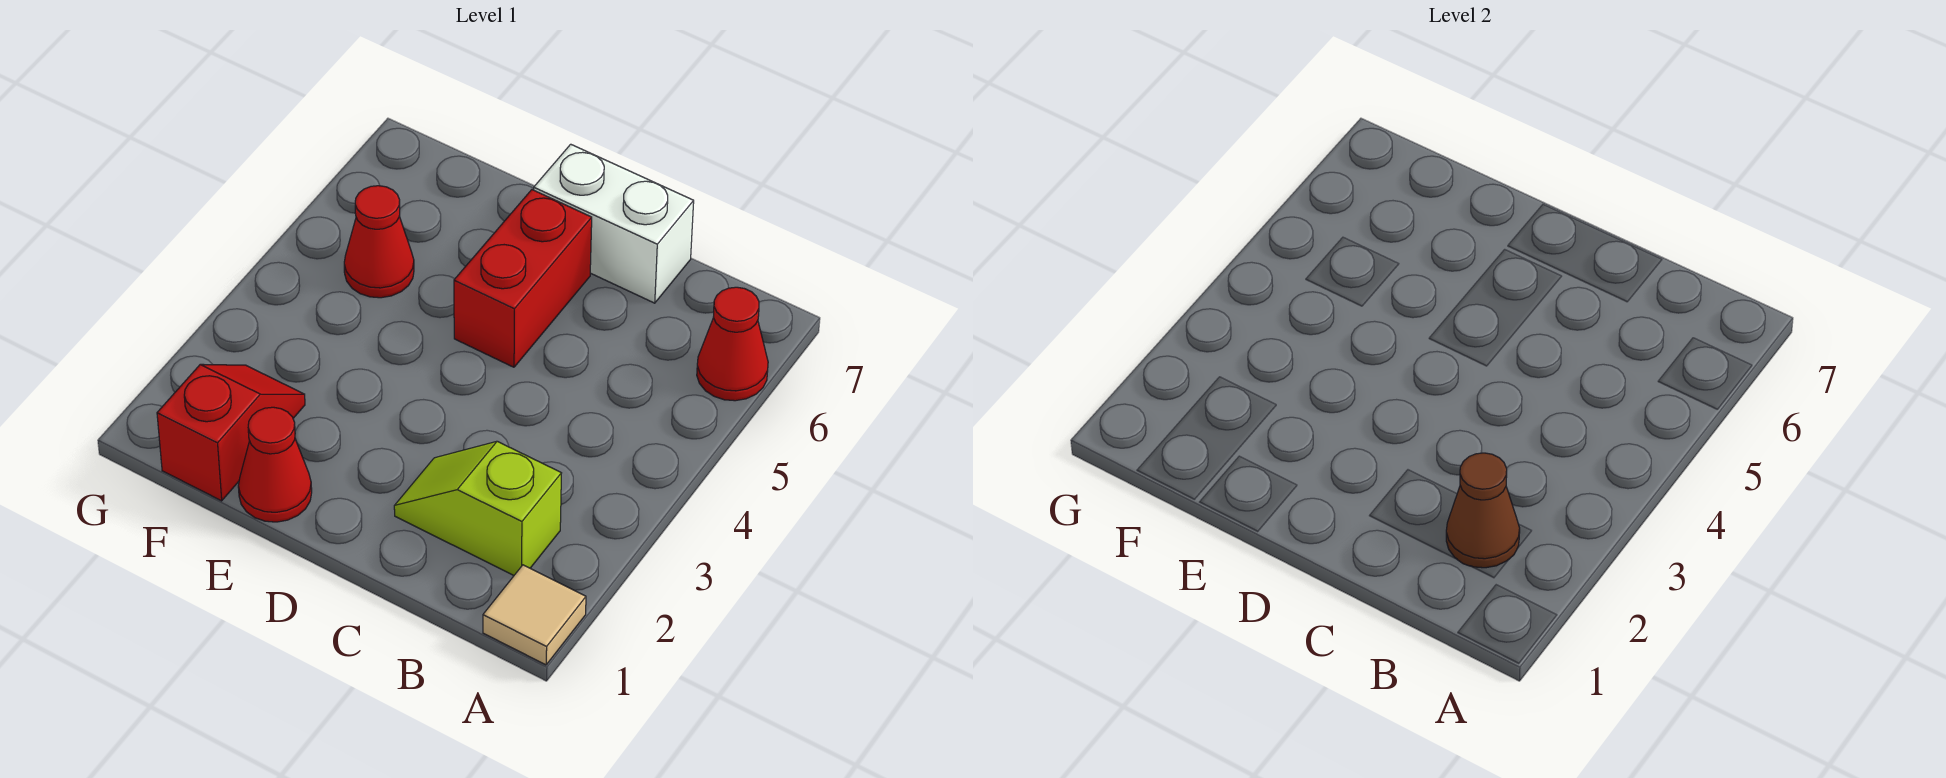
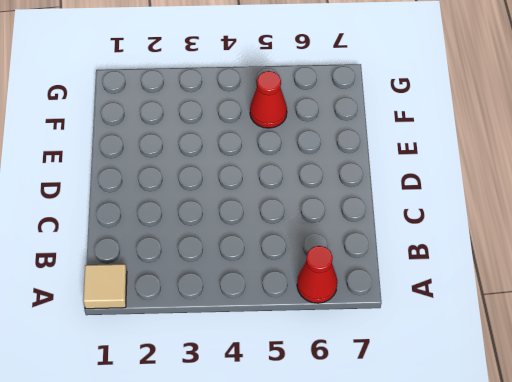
none -> lime slope B2:C2 level 1 top B
none -> white brick C7:D7 level 1

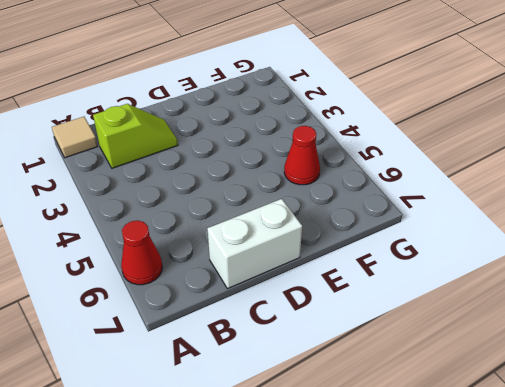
none -> red brick D5:D6 level 1
none -> red cone E1 level 1

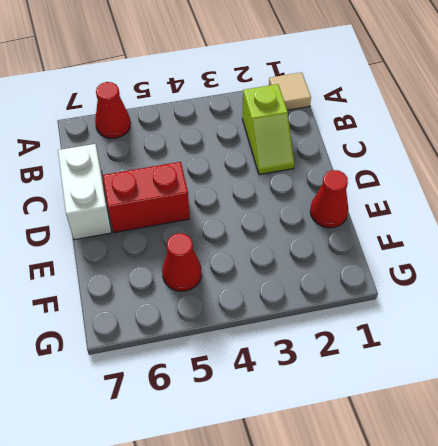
none -> red slope F1:F2 level 1 top 1
none -> brown cone B2 level 2

